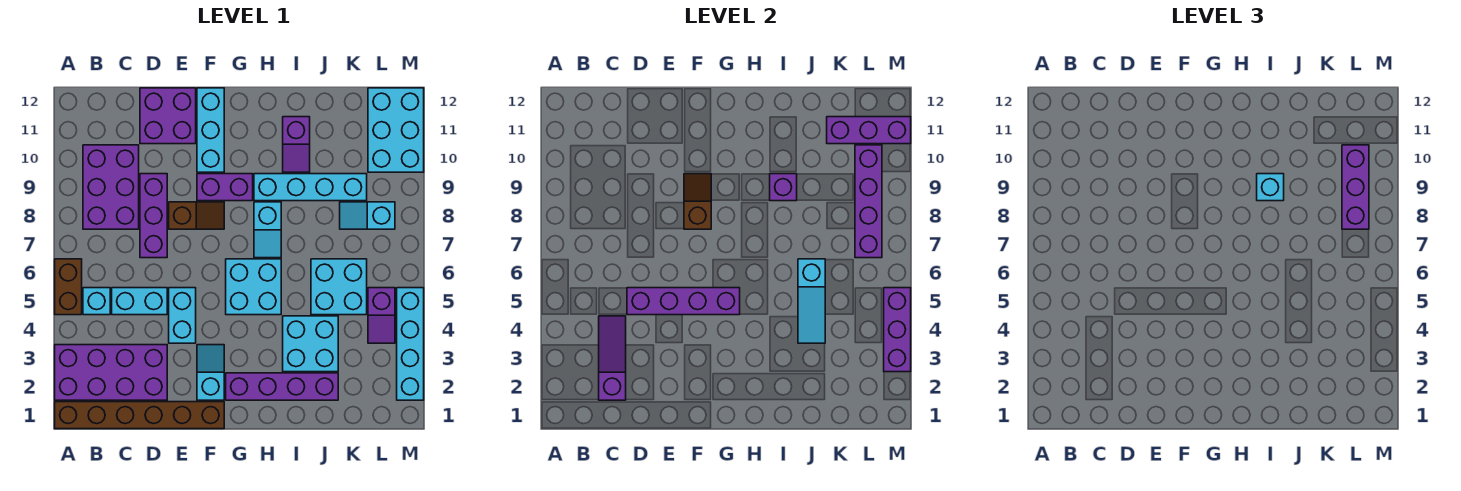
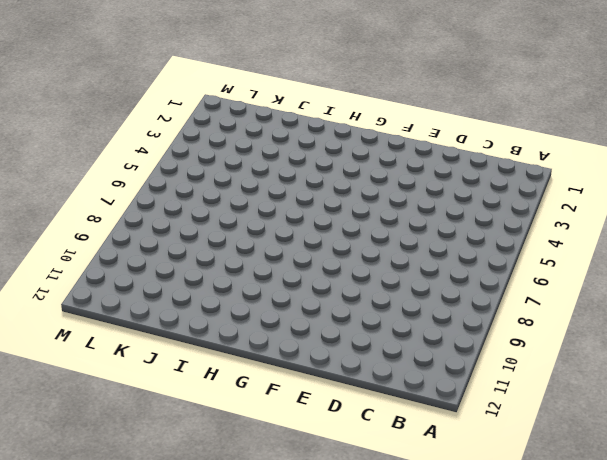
none -> brown brick A1:F1 level 1
none -> purple brick A2:D3 level 1
none -> brown brick A5:A6 level 1
none -> cyan brick B5 level 1

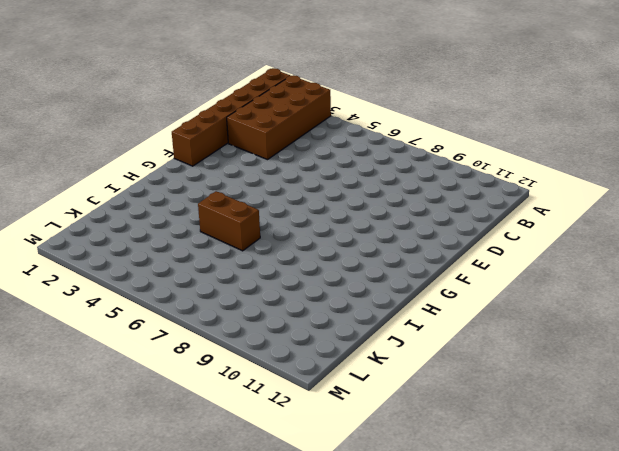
brown brick A2:D3 level 1 -> purple brick A2:D3 level 1
brown brick I5:I6 level 1 -> brown brick A5:A6 level 1
none -> cyan brick B5 level 1
none -> purple brick B8:C10 level 1
none -> cyan brick C5:D5 level 1
none -> purple brick D7:D9 level 1

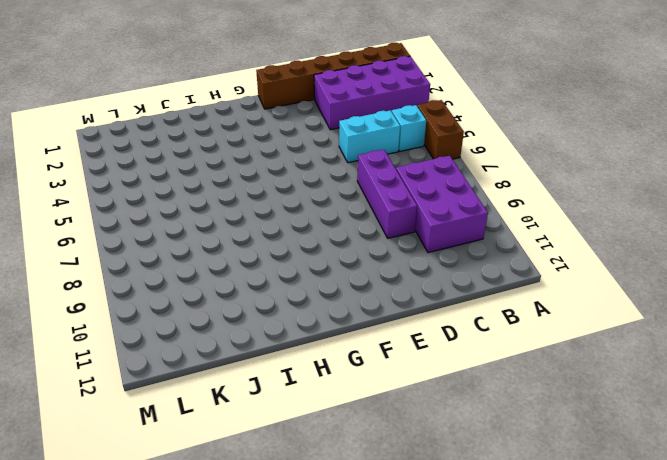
none -> purple brick D11:E12 level 1
none -> cyan brick E4:E5 level 1
none -> brown slope E8:F8 level 1 top E
none -> cyan slope F2:F3 level 1 top 2

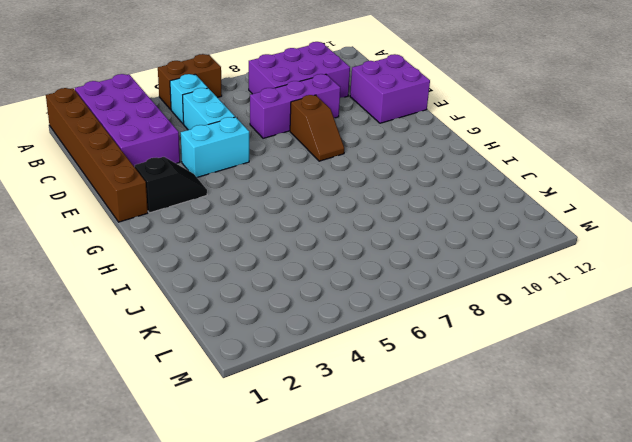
black slope F2:F3 level 1 top 2 -> cyan slope F2:F3 level 1 top 2
none -> purple brick F9:G9 level 1
none -> cyan brick F10:F12 level 1
none -> purple brick G2:J2 level 1
none -> cyan brick G5:H6 level 1

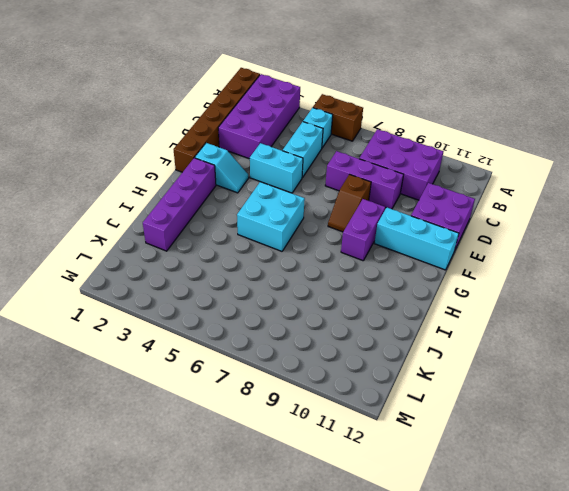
none -> cyan slope H7:H8 level 1 top 8
none -> cyan brick H9:K9 level 1
none -> cyan brick I3:J4 level 1
none -> purple slope I10:I11 level 1 top 11

